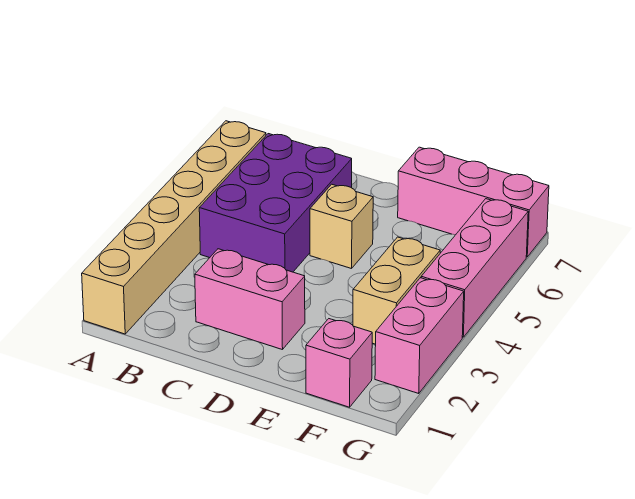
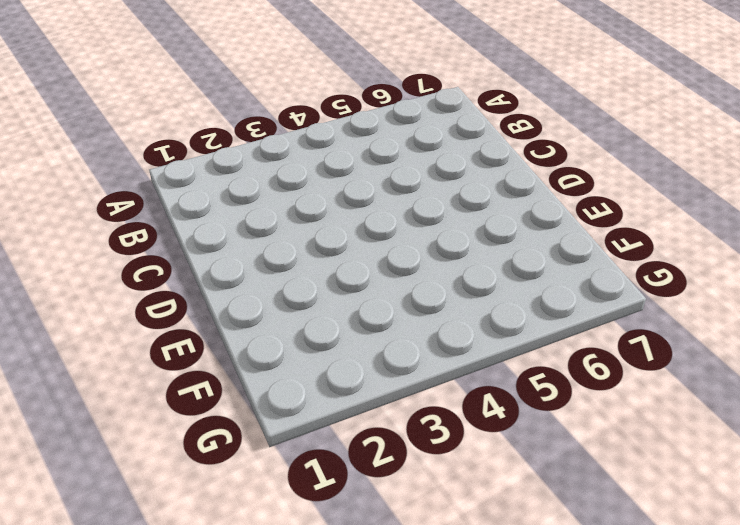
none -> tan brick A1:A6 level 1
none -> purple brick B4:C6 level 1

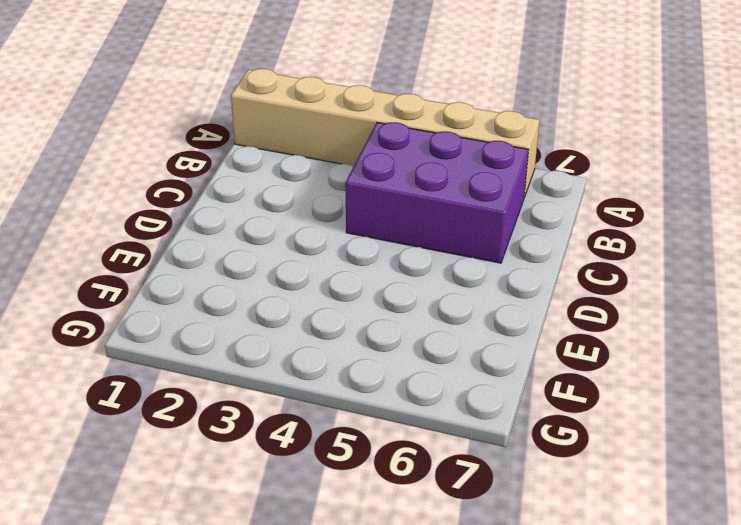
none -> pink brick C2:D2 level 1
none -> tan brick D5 level 1

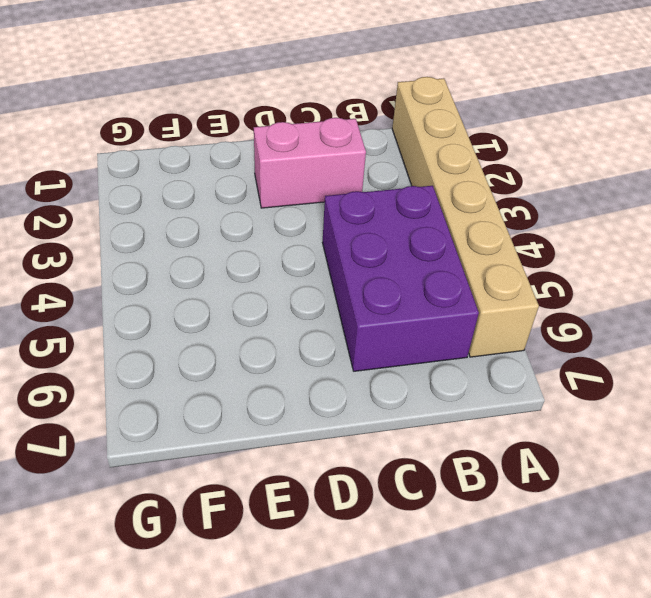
none -> tan brick D5 level 1
none -> pink brick E7:G7 level 1

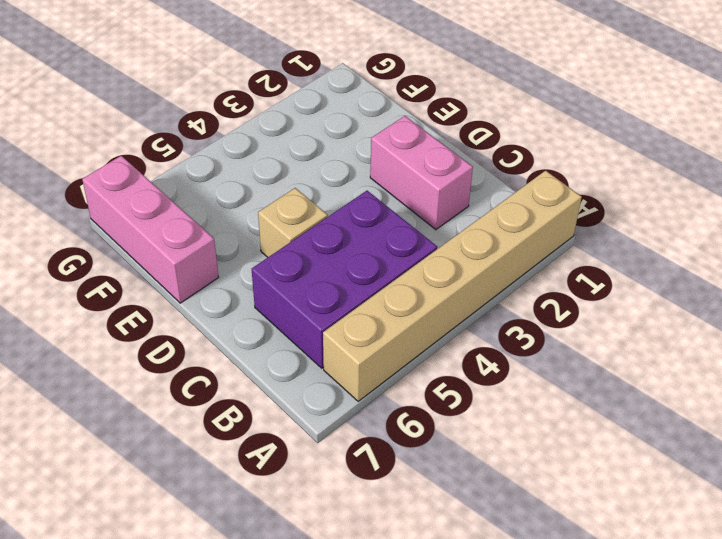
none -> pink brick F1 level 1
none -> tan brick F3:F4 level 1

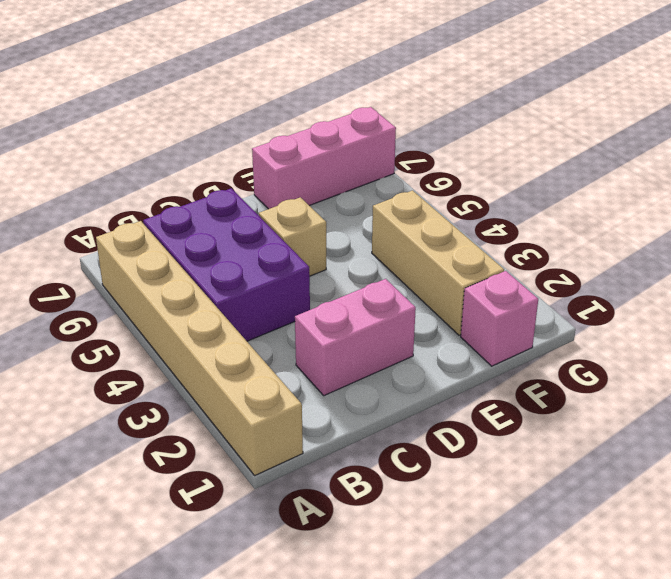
tan brick F2:F4 level 1 -> tan brick F3:F4 level 1
none -> pink brick G2:G3 level 1
none -> pink brick G4:G6 level 1

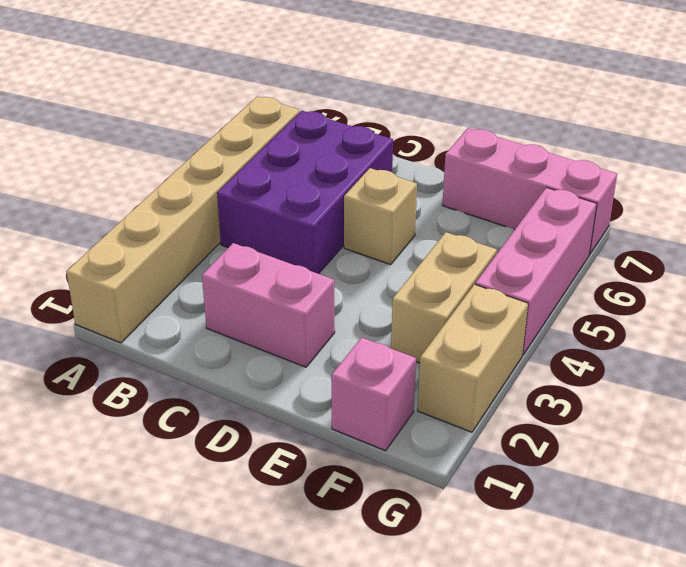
tan brick G2:G3 level 1 -> pink brick G2:G3 level 1

